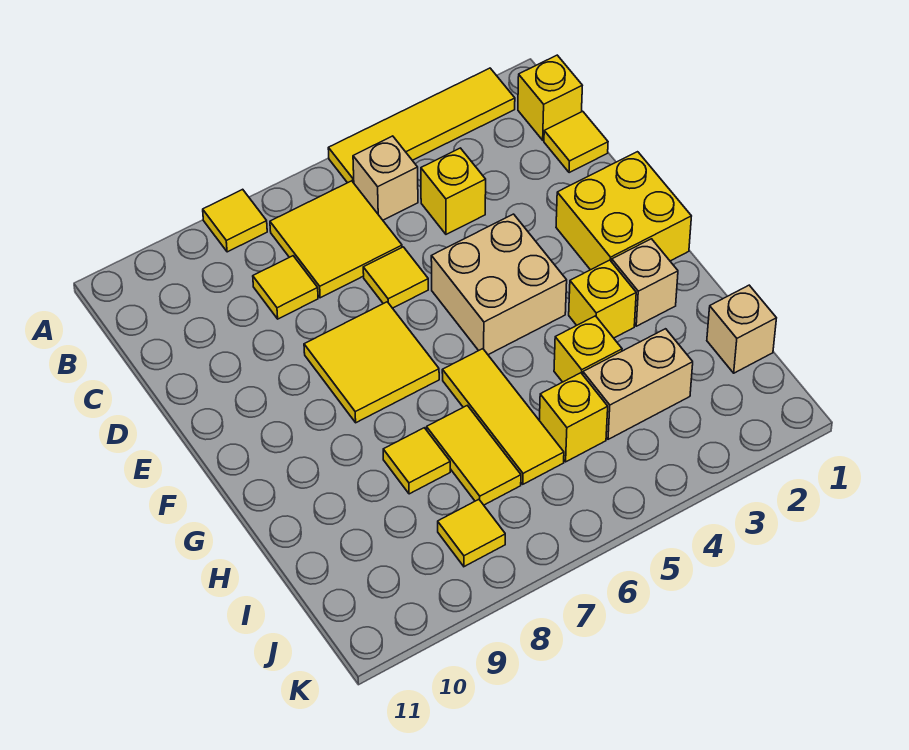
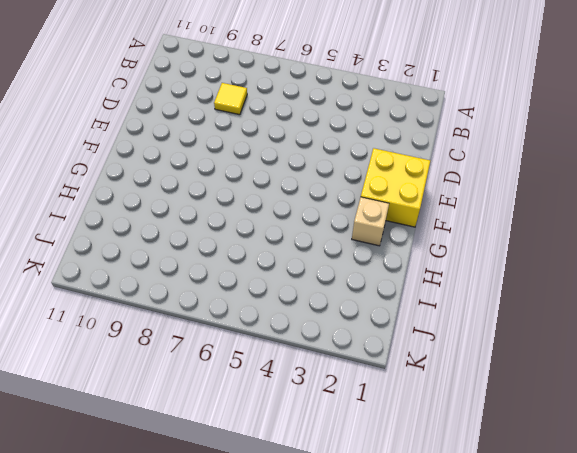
none -> yellow tile A2:A5 level 1
none -> yellow tile A8 level 1
none -> yellow brick B1 level 1

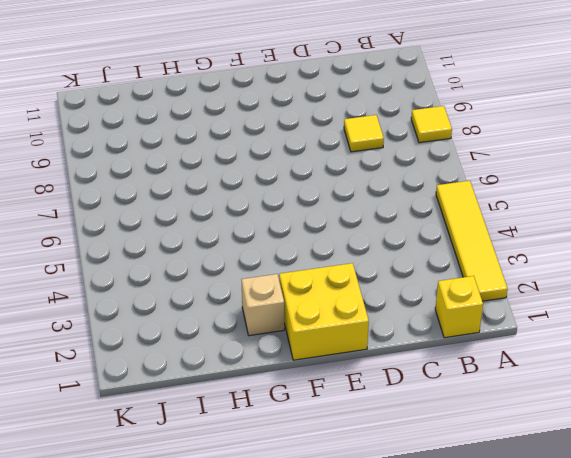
none -> tan brick B5 level 1
none -> yellow tile B6:C7 level 1
none -> yellow tile C1 level 1

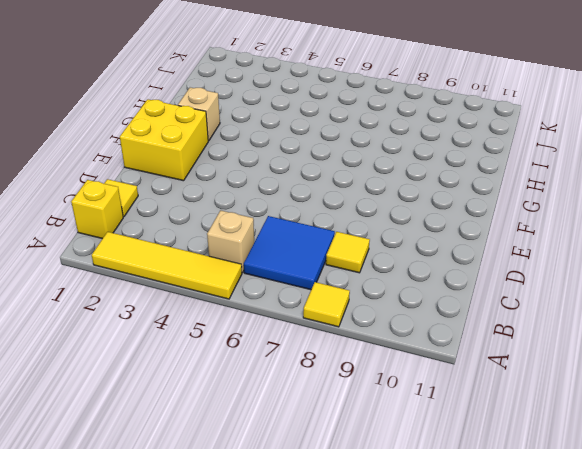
blue tile B6:C7 level 1 -> yellow tile B6:C7 level 1
none -> yellow brick C4 level 1
none -> yellow tile D6 level 1
none -> tan brick E4:F5 level 1

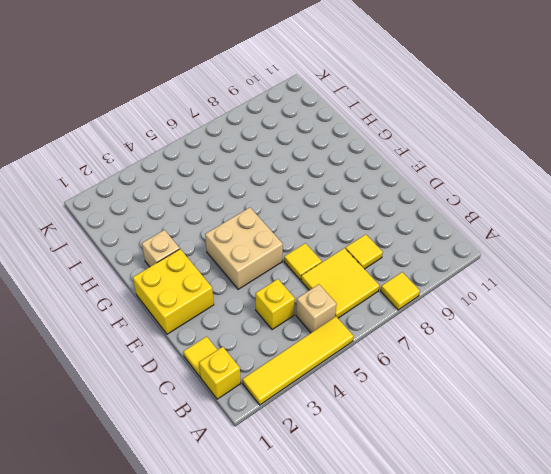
none -> yellow tile E7:F8 level 1
none -> yellow brick G3 level 1
none -> yellow tile G6:I6 level 1

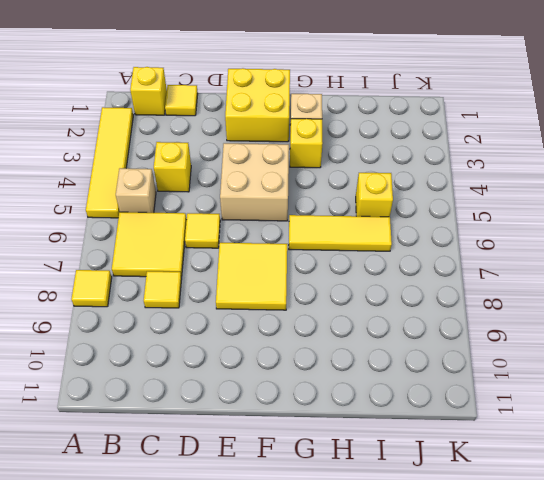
none -> yellow brick H4 level 1
none -> yellow tile H7:I7 level 1
none -> yellow tile H8 level 1

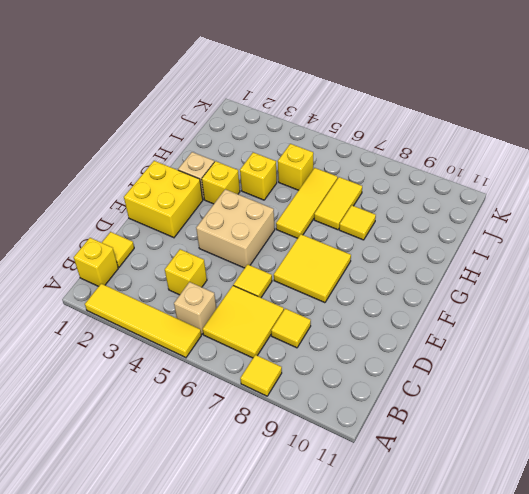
none -> tan brick I1 level 1
none -> tan brick I3:I4 level 1
none -> yellow tile J8 level 1

